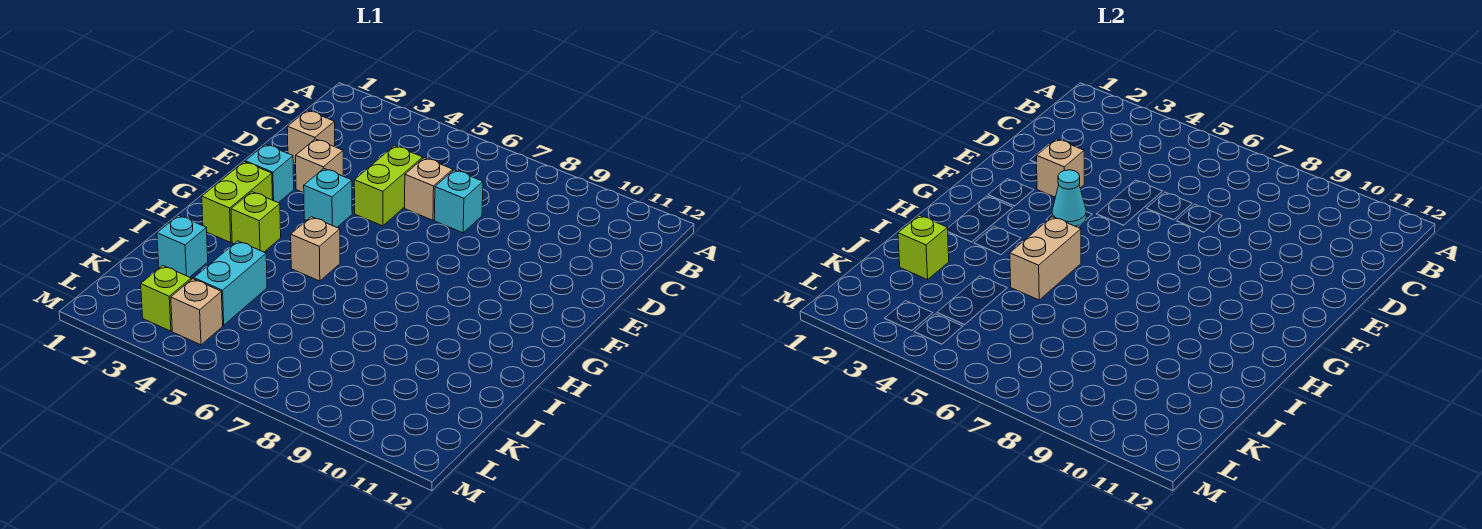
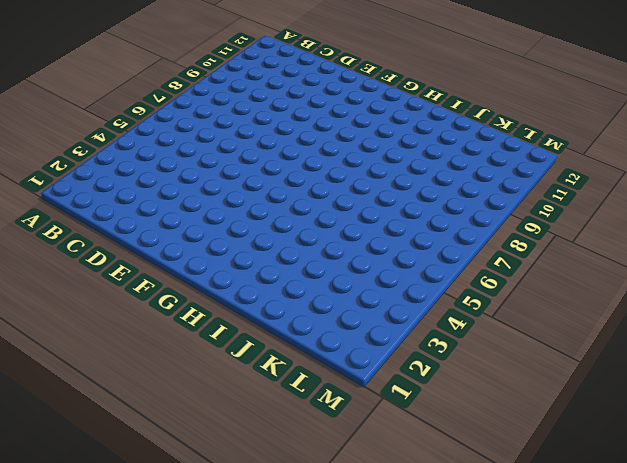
none -> tan brick D2 level 1
none -> lime brick D5:E5 level 1
none -> tan brick D6 level 1

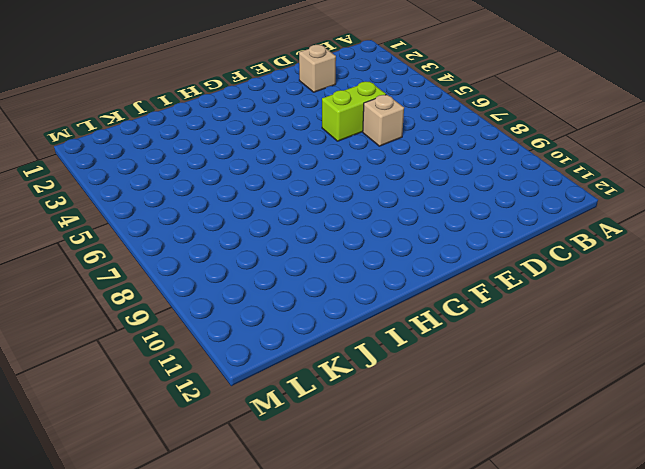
none -> cyan brick D7 level 1
none -> tan brick E3 level 1
none -> cyan brick F2 level 1

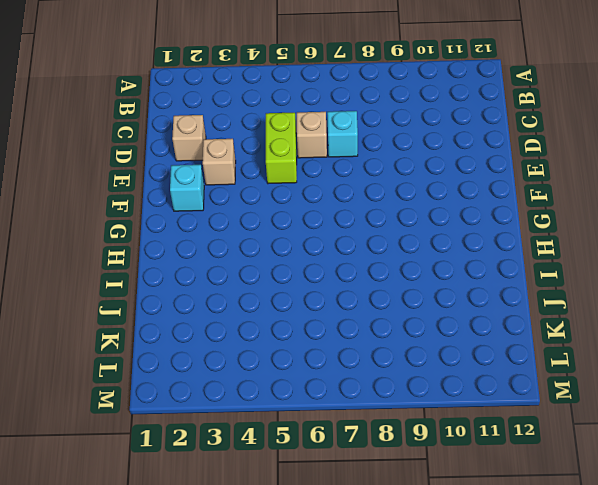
none -> cyan brick F4 level 1
none -> lime brick G2:H2 level 1
none -> lime brick H3 level 1

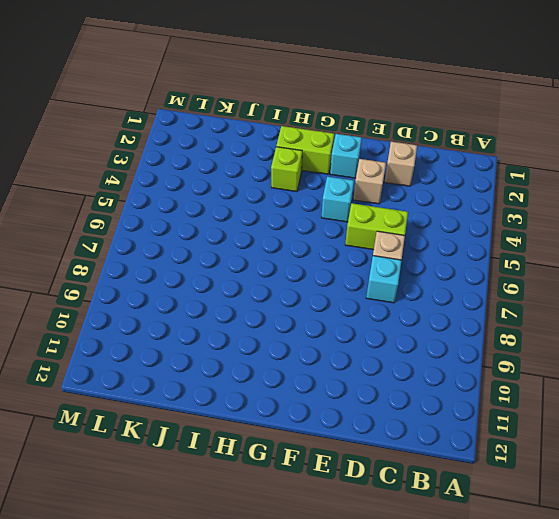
none -> tan brick H5 level 1
none -> cyan brick J2 level 1
none -> cyan brick J4:K4 level 1

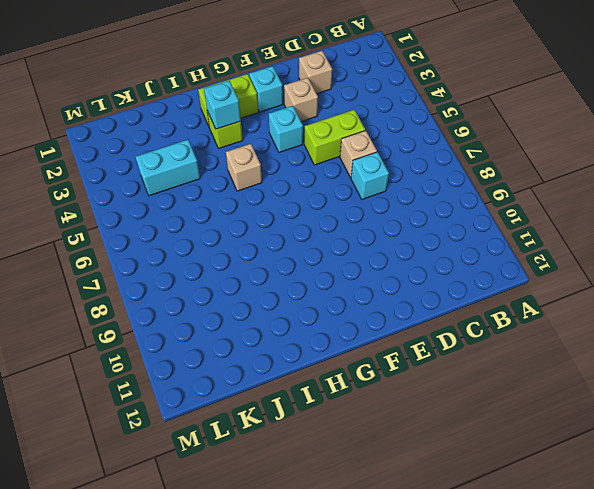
cyan brick H3 level 2 -> cyan brick J2 level 1
none -> lime brick L3 level 1
none -> tan brick L4 level 1
none -> tan brick E3 level 2

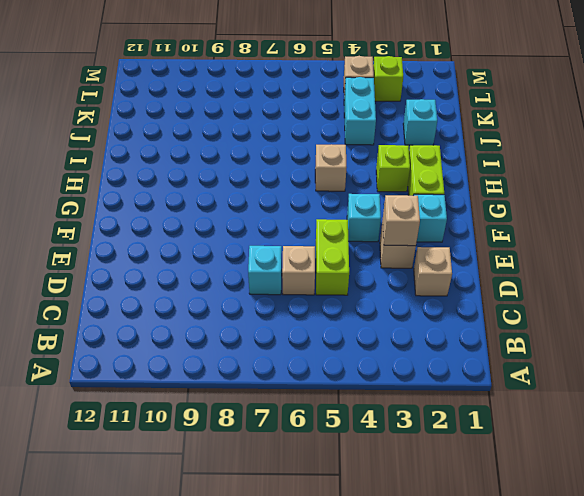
none -> cyan cone F4 level 2
none -> tan brick H5:I5 level 2
none -> lime brick J2 level 2

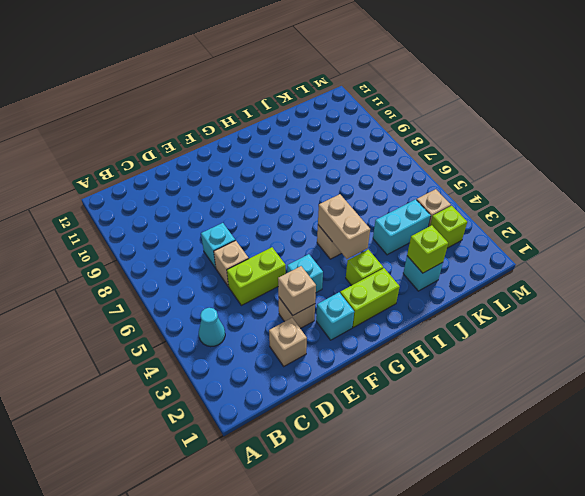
cyan cone B4 level 1 -> cyan cone F4 level 2
tan brick H4:H5 level 2 -> tan brick H5:I5 level 2

